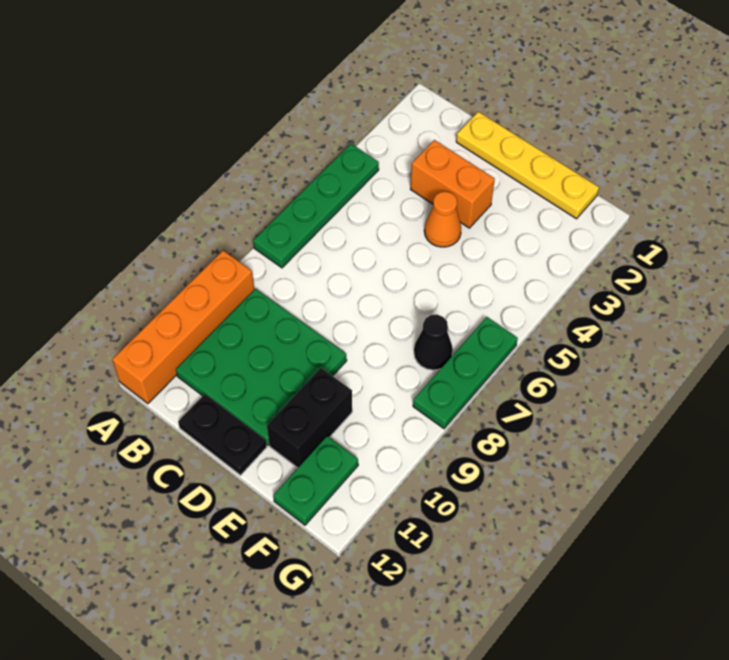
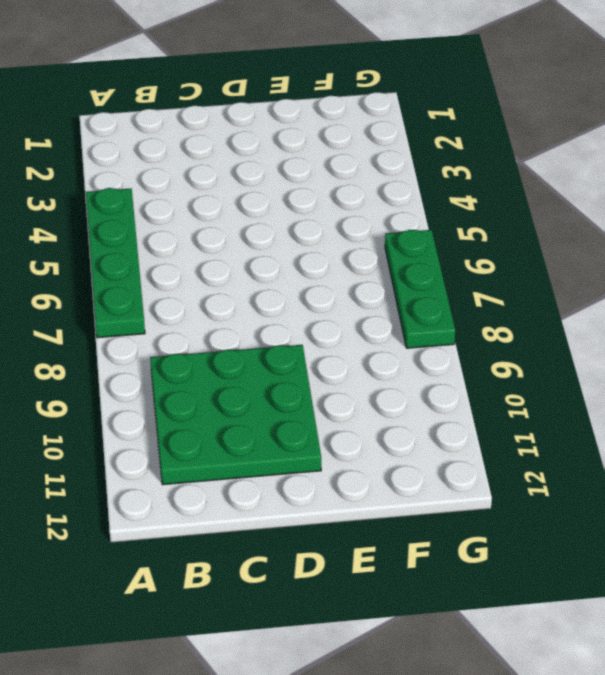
none -> orange brick A9:A12 level 1
none -> yellow plate C1:F1 level 1

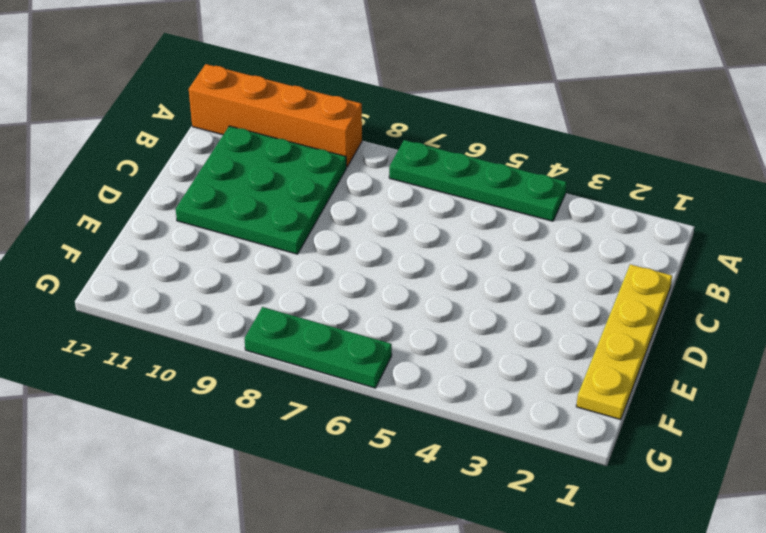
none -> orange brick C3:D3 level 1
none -> black plate C12:D12 level 1

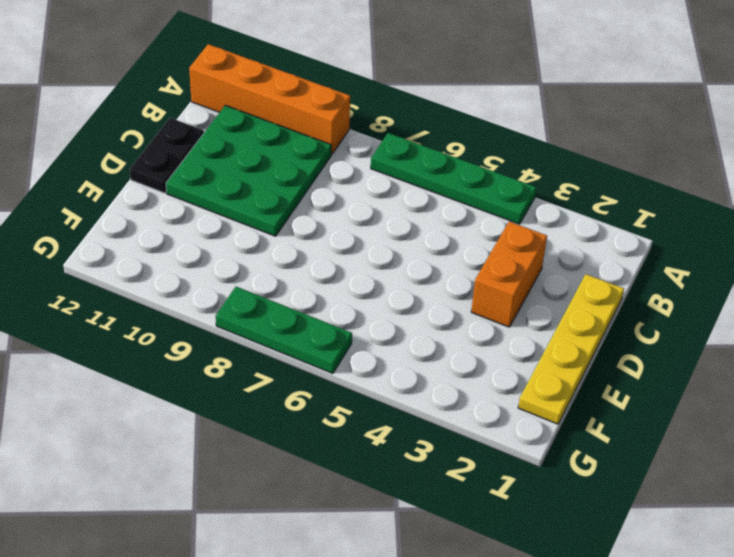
none -> orange cone D4 level 1
none -> black brick E10:E11 level 1

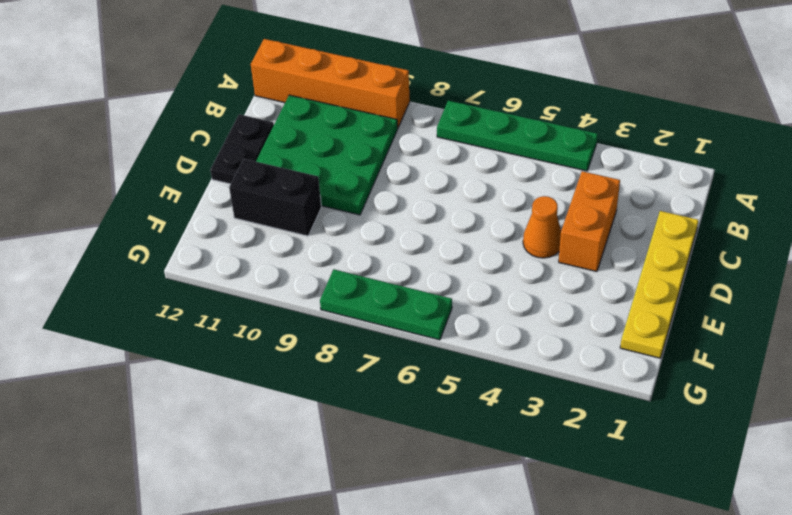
none -> black cone F7 level 1
none -> green plate F11:F12 level 1

